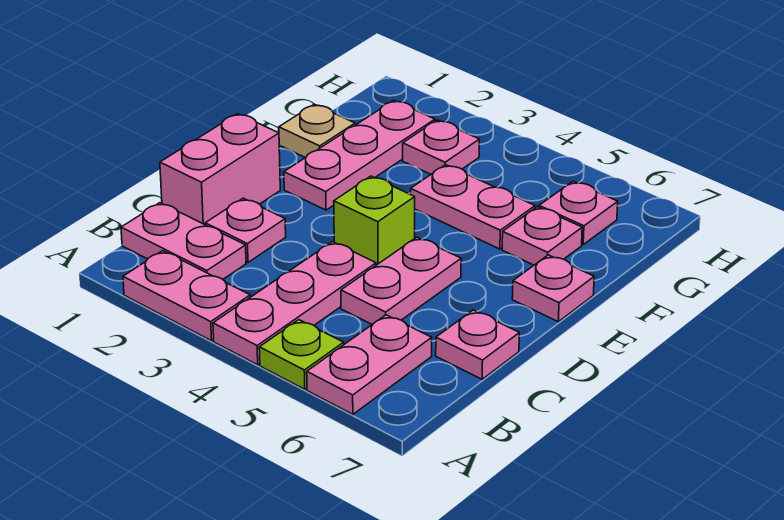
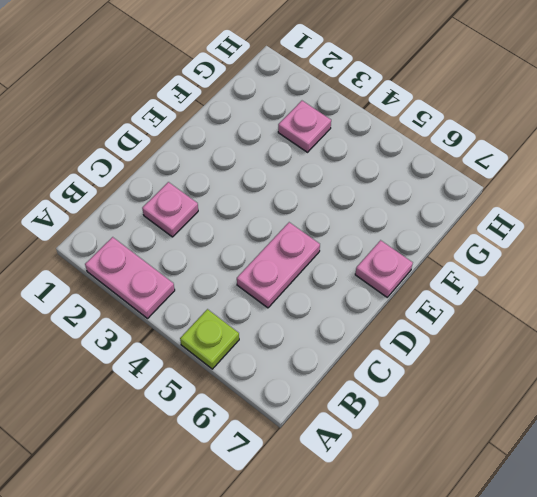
none -> pink plate A4:C4 level 1
none -> pink plate A6:B6 level 1
none -> pink plate B1:B2 level 1

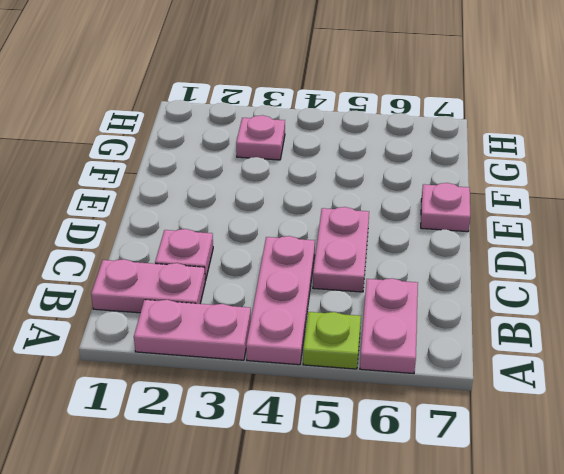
none -> pink brick C1:D1 level 1
none -> pink plate C7 level 1
none -> lime brick D4 level 1

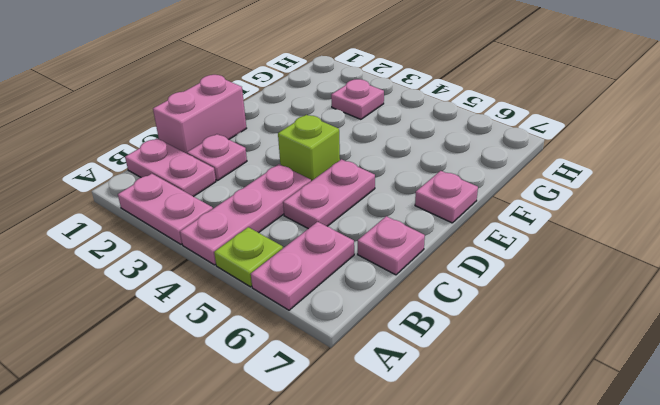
none -> pink plate E2:G2 level 1
none -> tan plate F1 level 1
none -> pink plate F4:F5 level 1

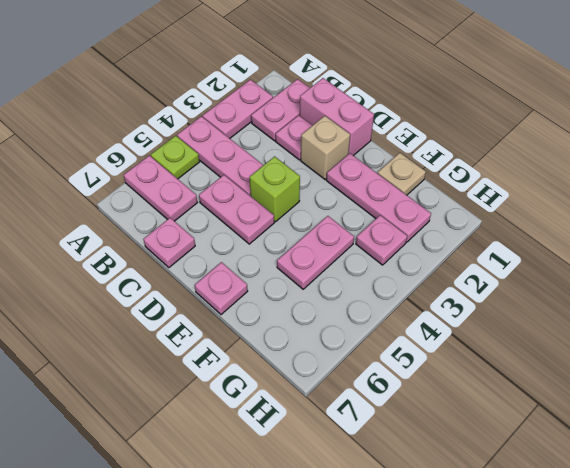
tan brick D2 level 1 -> none
none -> pink plate F6 level 1
none -> pink plate G6 level 1

